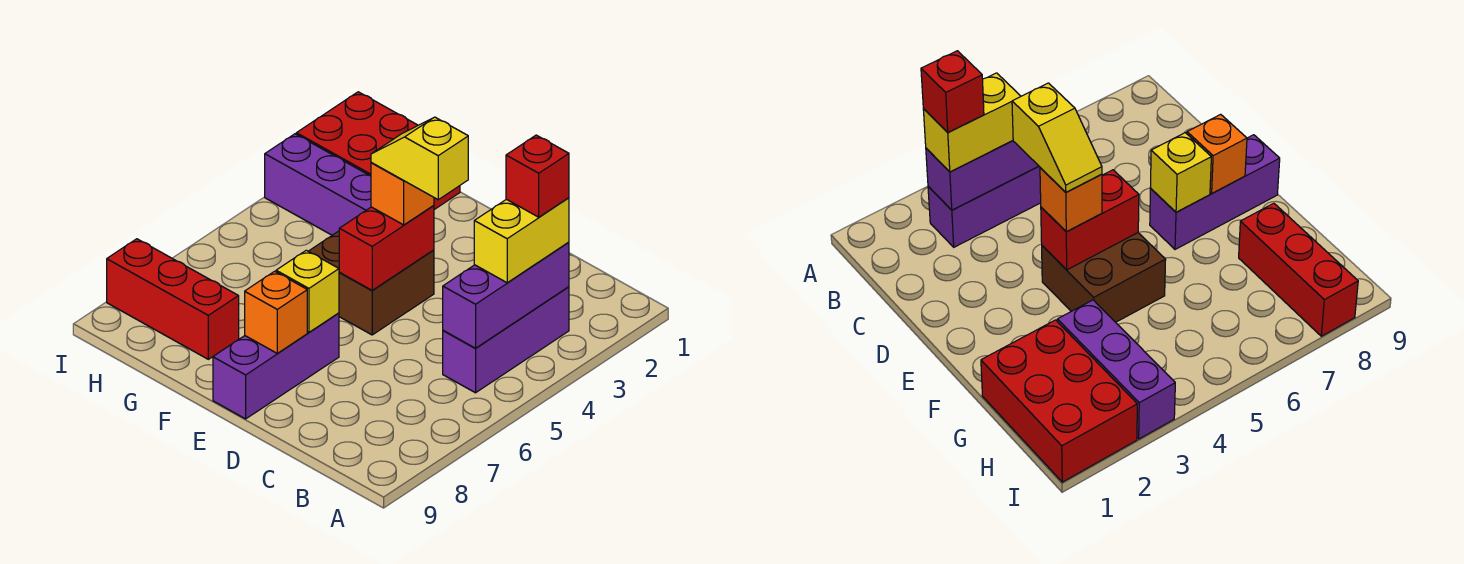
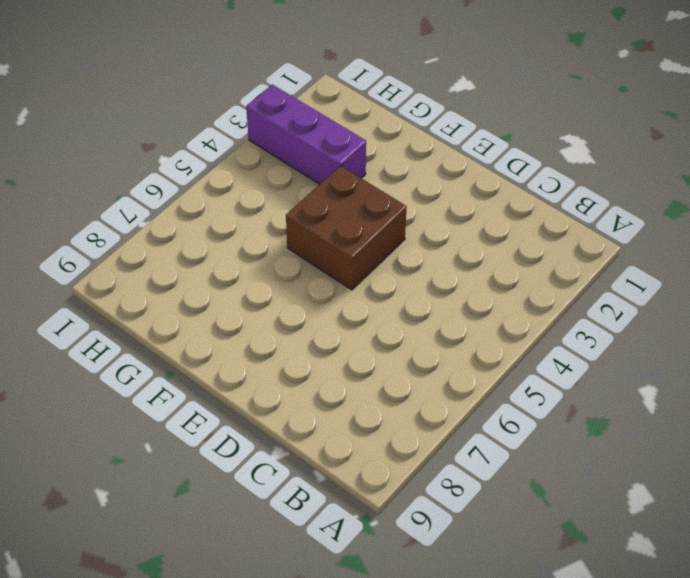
none -> purple brick B3:B5 level 1
none -> purple brick E7:E9 level 1
none -> red brick G1:I2 level 1

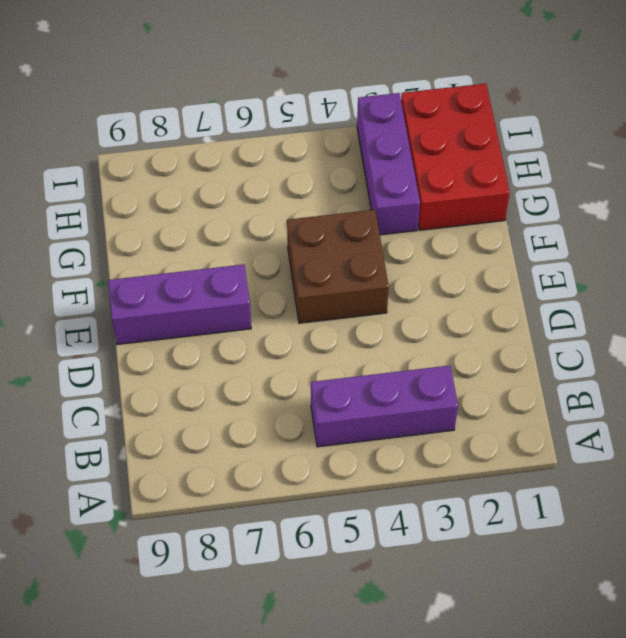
none -> red brick G8:I8 level 1
none -> purple brick B3:B5 level 2
none -> red brick E4:E5 level 2

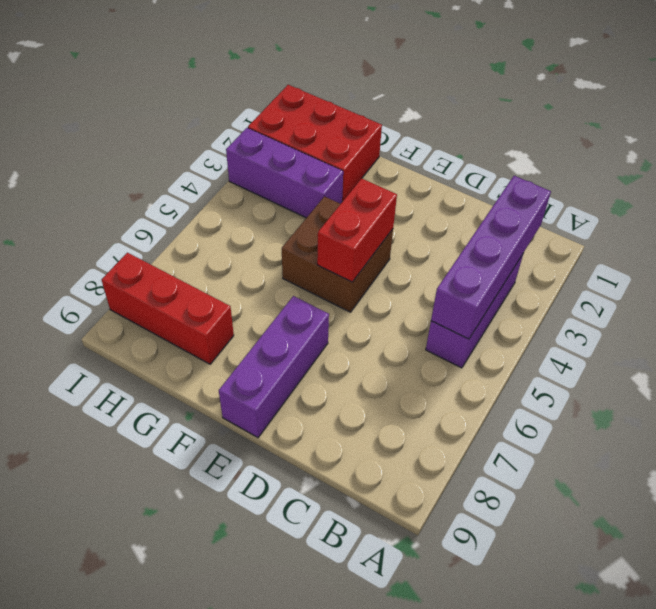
purple brick B2:B5 level 2 -> purple brick B3:B5 level 2
none -> yellow brick E7 level 2
none -> orange brick E8 level 2
none -> yellow brick B3:B4 level 3

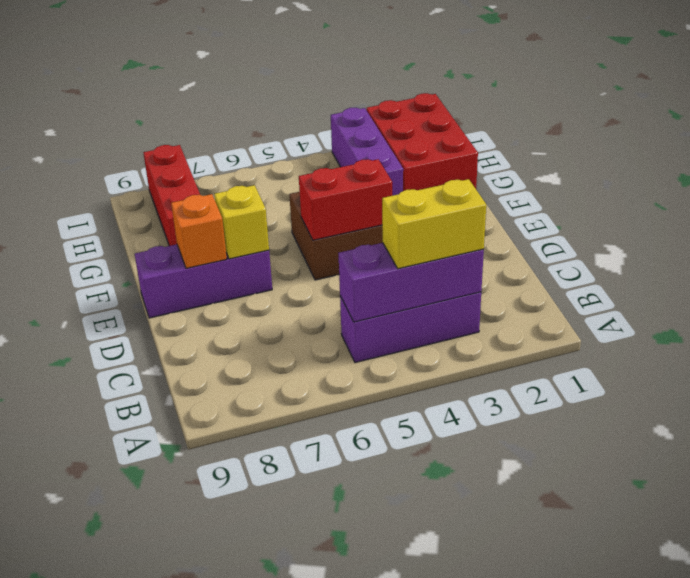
none -> orange brick E4 level 3
none -> red brick B3 level 4
none -> yellow slope D4:E4 level 4 top D

